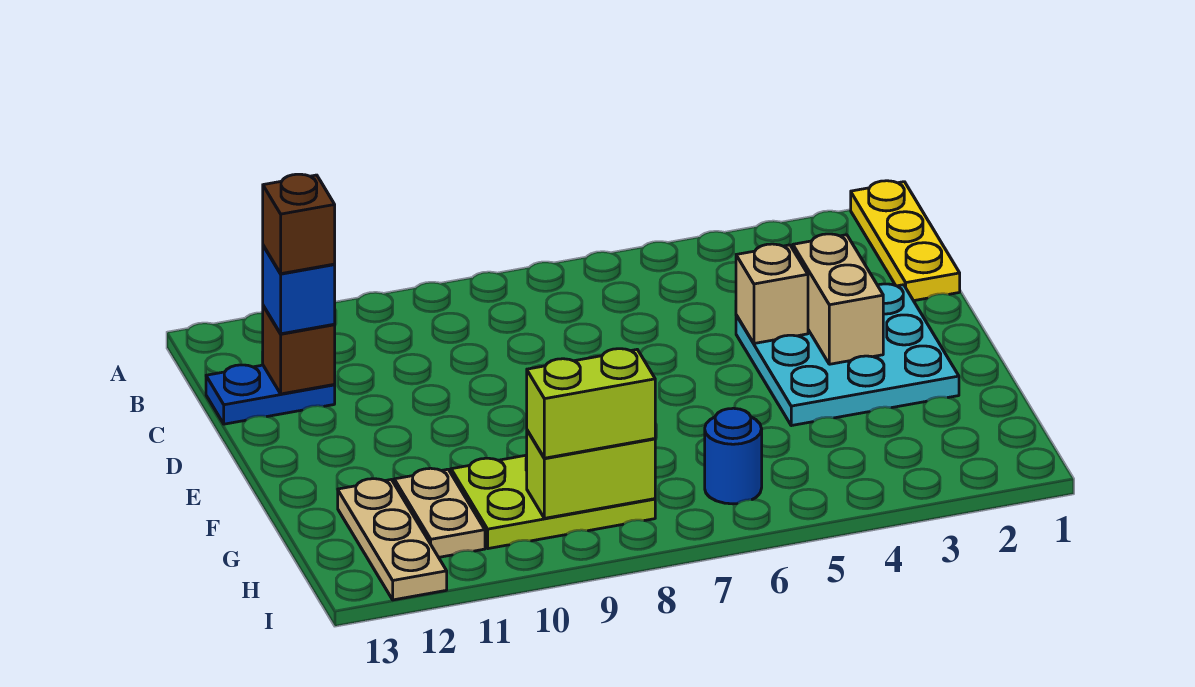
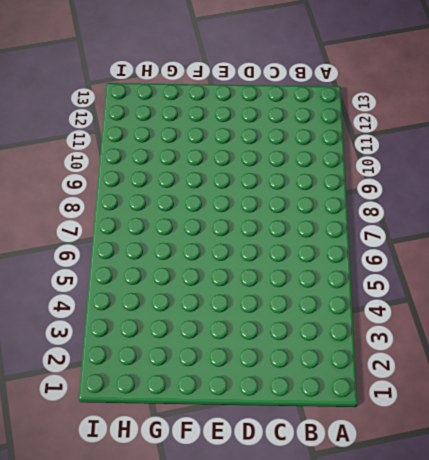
none -> yellow plate A1:C1 level 1
none -> blue plate C12:C13 level 1
none -> cyan plate D2:F4 level 1

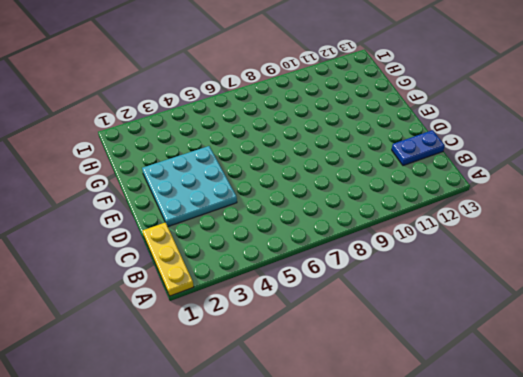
none -> lime plate G8:H10 level 1
none -> tan plate G11:H11 level 1
none -> tan plate G12:I12 level 1

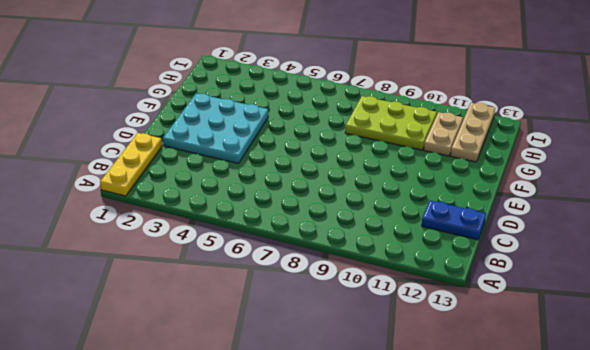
none -> blue round brick H6 level 1
none -> brown brick C12 level 2
none -> tan brick D3:E3 level 2

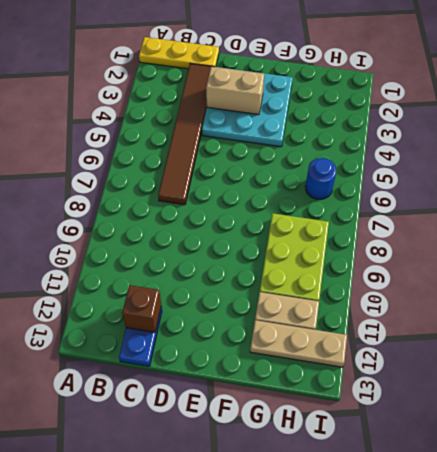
brown tile C2:C7 level 1 -> none
none -> tan brick D4 level 2
none -> lime brick H8:H9 level 2
none -> blue brick C12 level 3

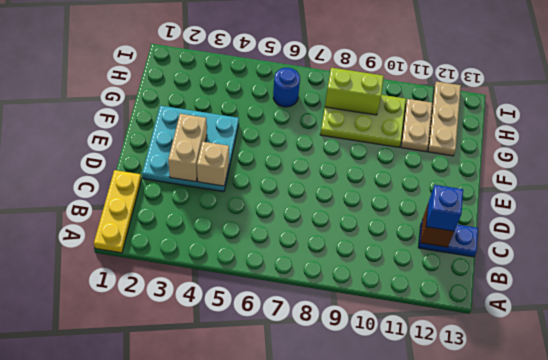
none -> lime brick H8:H9 level 3
none -> brown brick C12 level 4

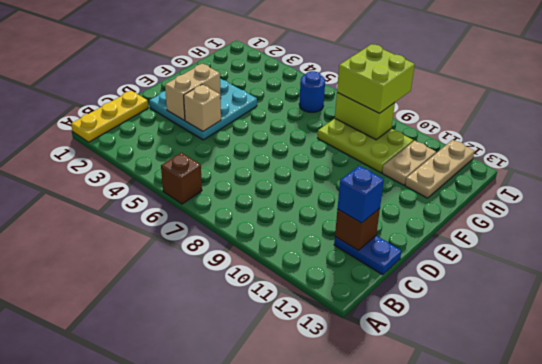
brown brick A6 level 1 -> brown brick C12 level 4
lime brick H8:I9 level 3 -> lime brick H8:H9 level 3

